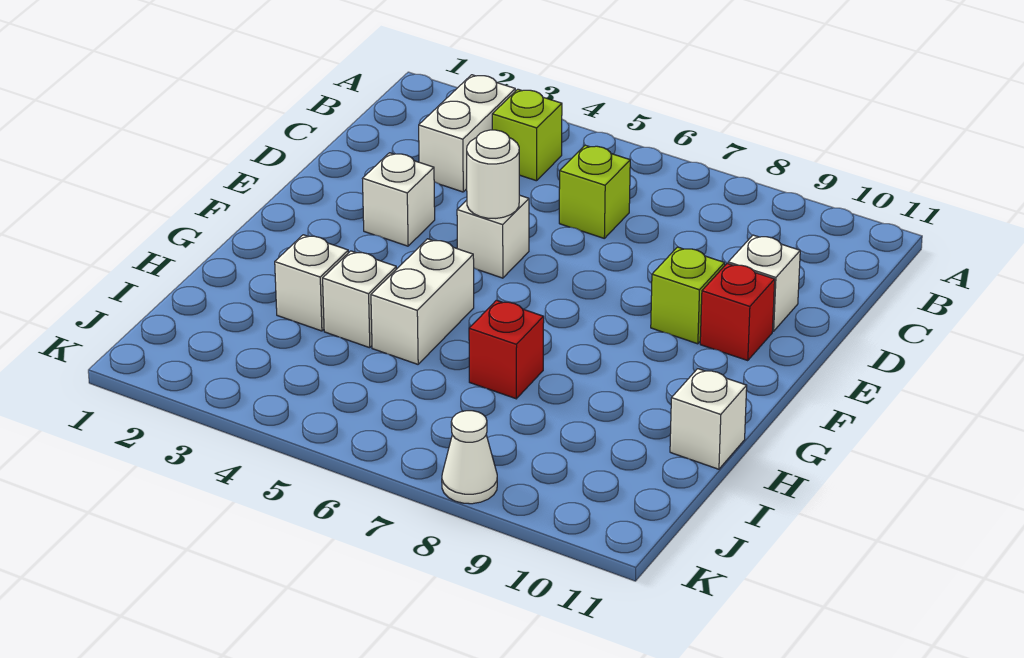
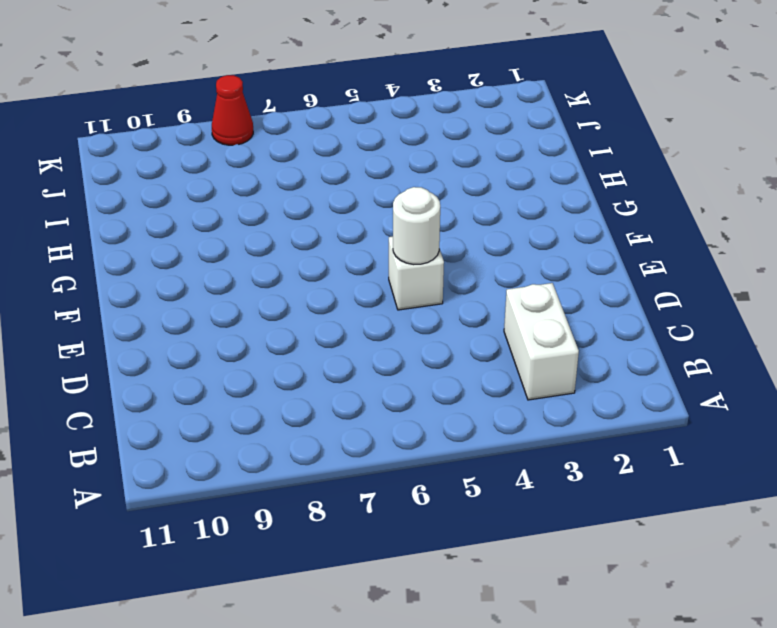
red cone K8 level 1 -> white cone K8 level 1
none -> lime brick B4 level 1
none -> lime brick C6 level 1
none -> white brick D10 level 1

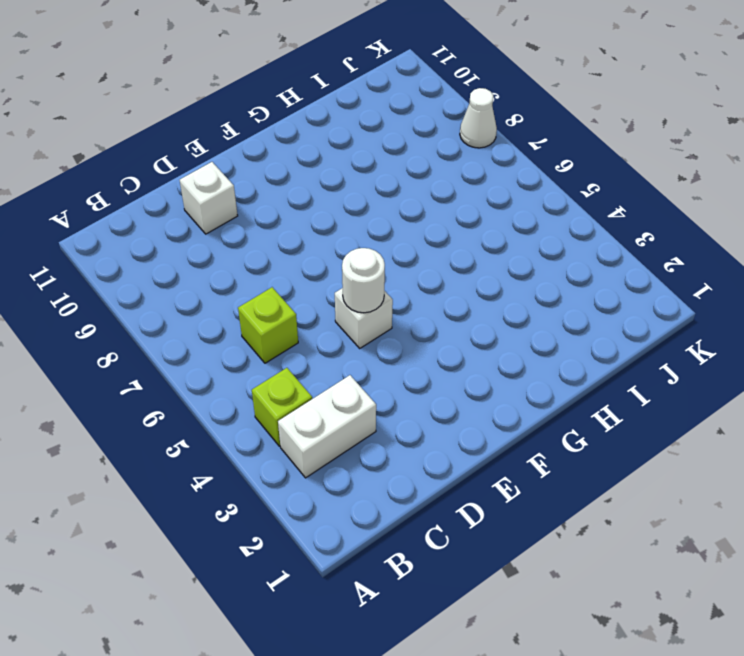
none -> white brick E3 level 1
none -> lime brick E9 level 1
none -> red brick E10 level 1

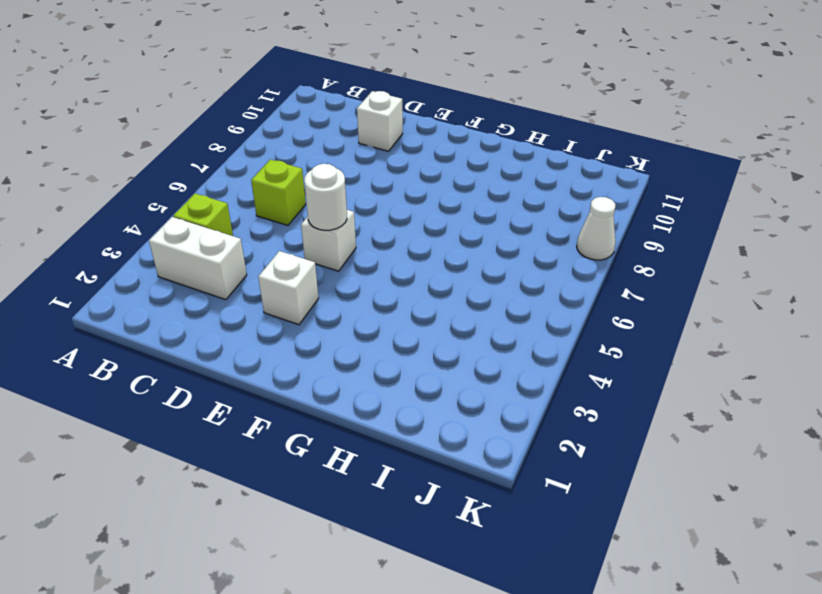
none -> lime brick E9 level 1
none -> red brick E10 level 1
none -> white brick G5:H5 level 1

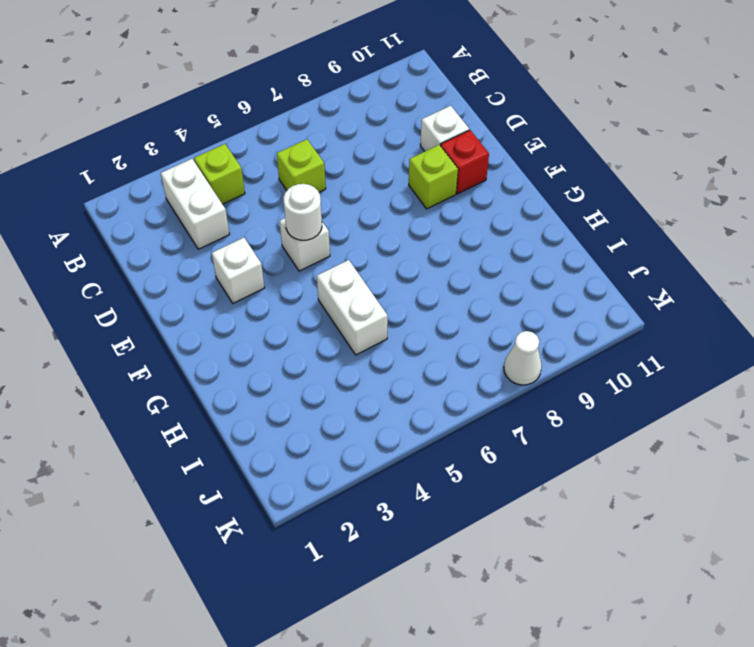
none -> white brick H3 level 1
none -> white brick H4 level 1
none -> red brick H7 level 1

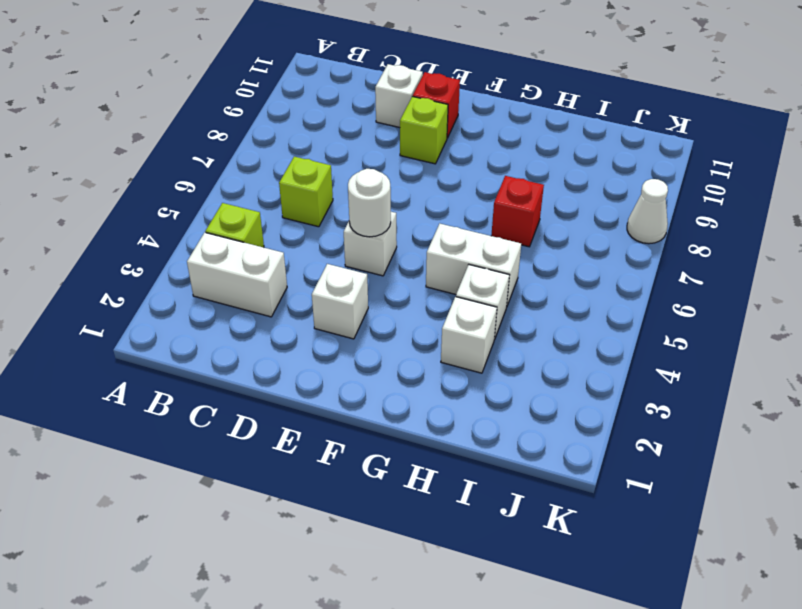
none -> white brick H11 level 1

